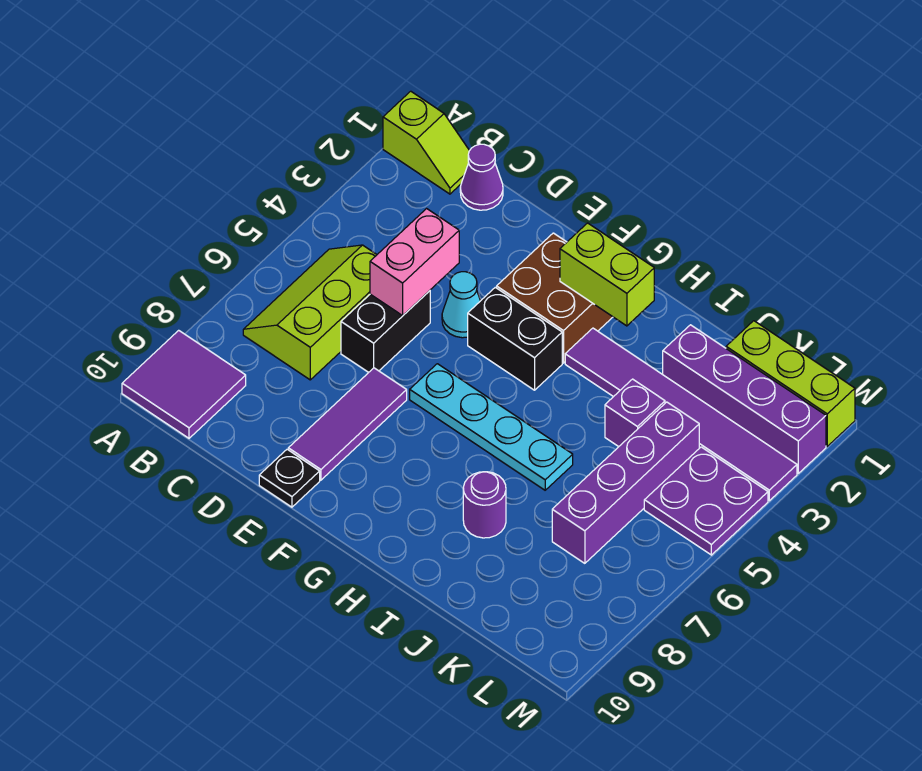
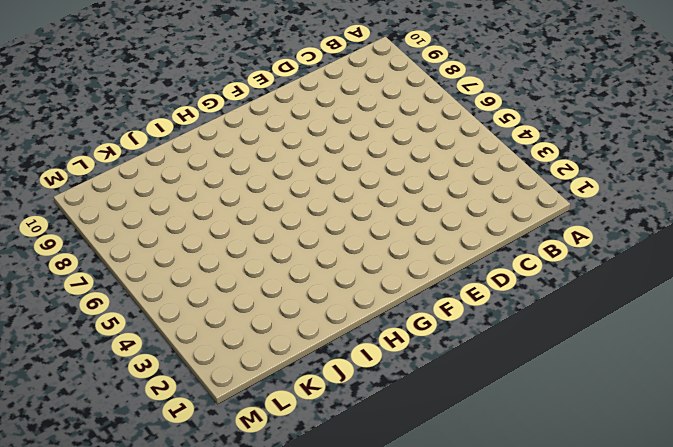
none -> lime slope A1:B1 level 1 top A
none -> purple tile A9:B10 level 1
none -> lime slope B5:C7 level 1 top C

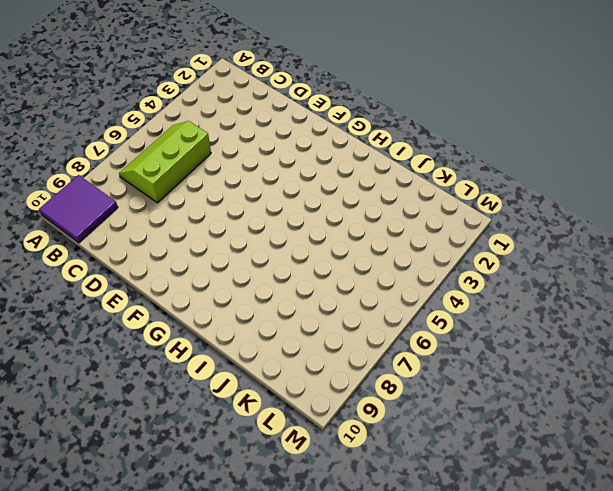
none -> lime slope A1:B1 level 1 top A
none -> purple cone C1 level 1
none -> black brick D5:D6 level 1

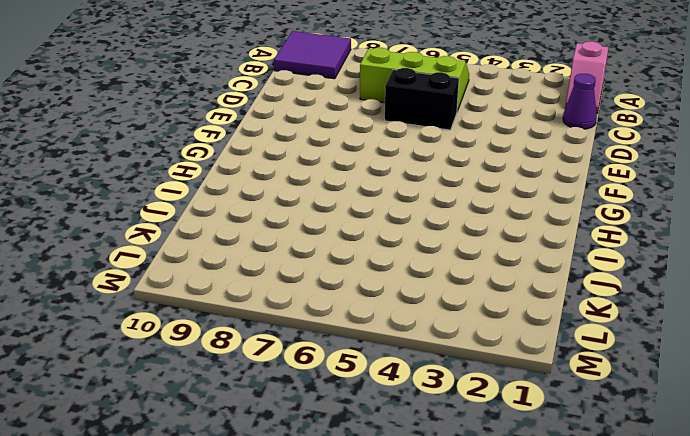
pink slope A1:B1 level 1 top A -> lime slope A1:B1 level 1 top A
none -> cyan cone E4 level 1
none -> purple tile E7:E9 level 1
none -> black plate E10 level 1

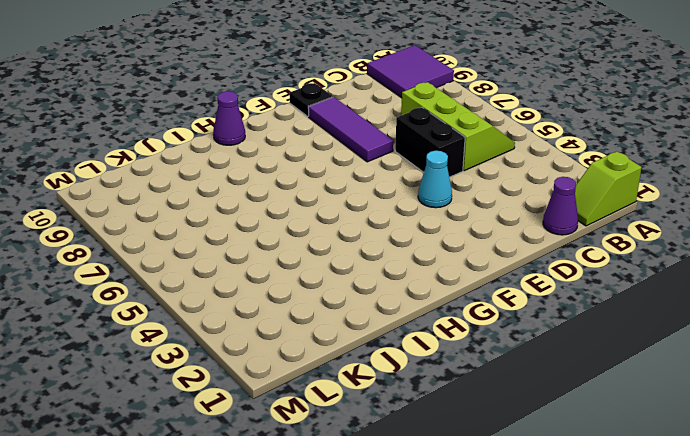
purple cone H10 level 1 -> none
none -> brown brick F2:G3 level 1
none -> black brick F4:G4 level 1
none -> cyan plate F6:I6 level 1

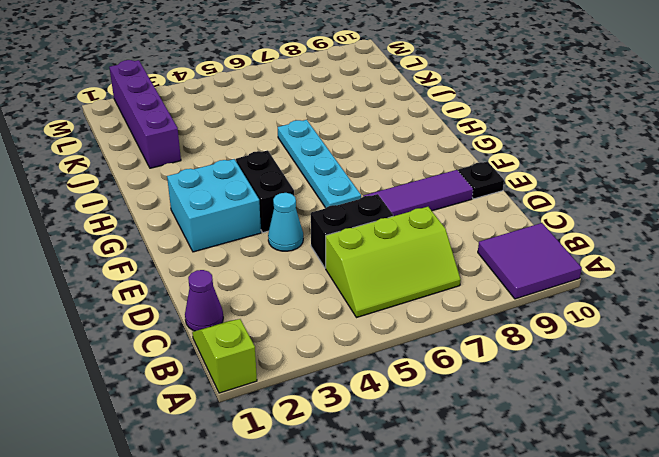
cyan brick F2:G3 level 1 -> brown brick F2:G3 level 1
none -> purple tile H3:M3 level 1
none -> purple round brick I8 level 1
none -> purple brick J4 level 1

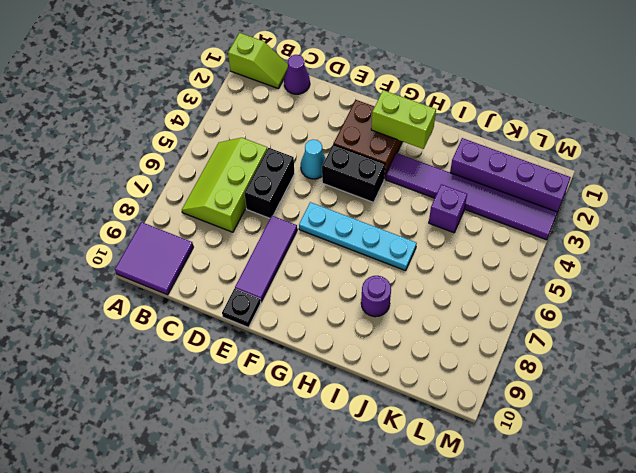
none -> lime brick K1:M1 level 1
none -> purple brick K4:K7 level 1
none -> purple plate L4:M5 level 1

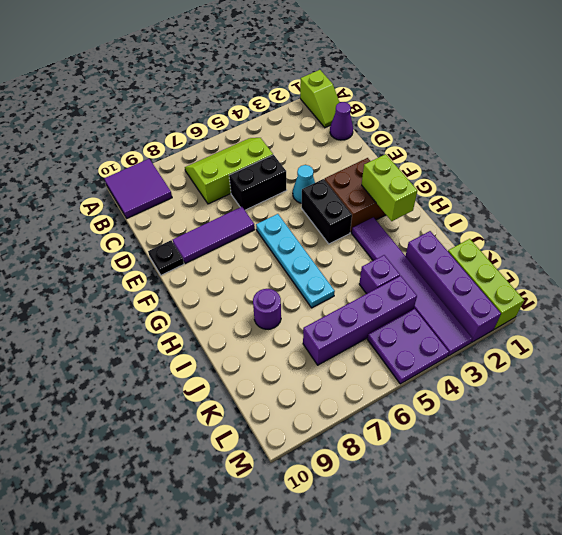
none -> pink brick D4:D5 level 2

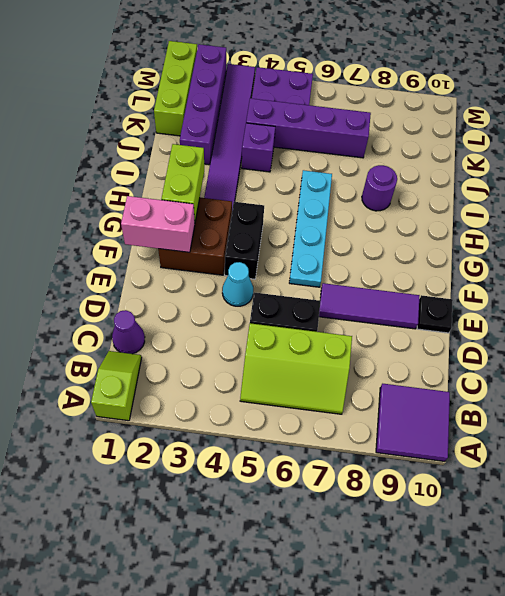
pink brick F1:F2 level 2 -> pink brick D4:D5 level 2

